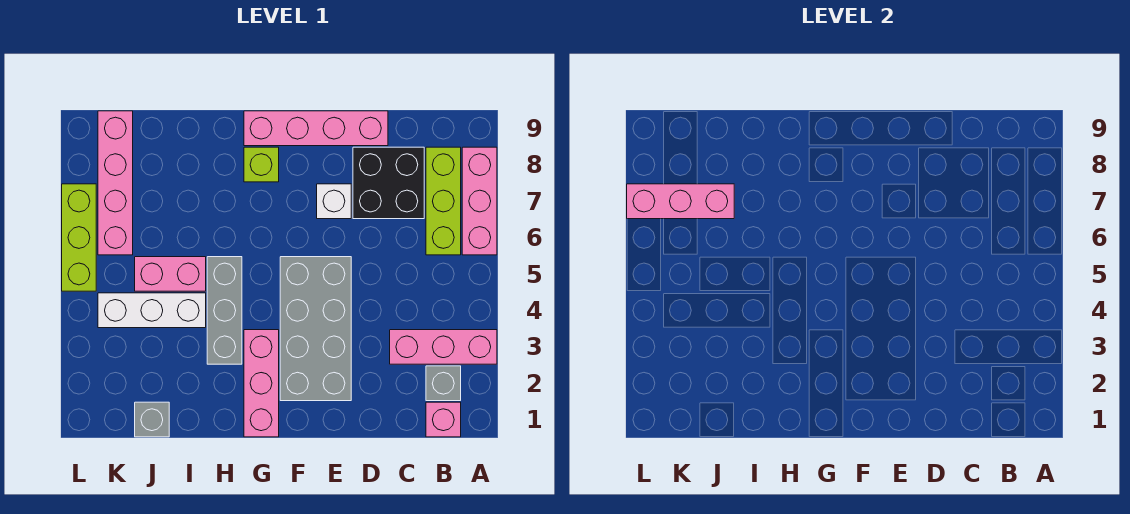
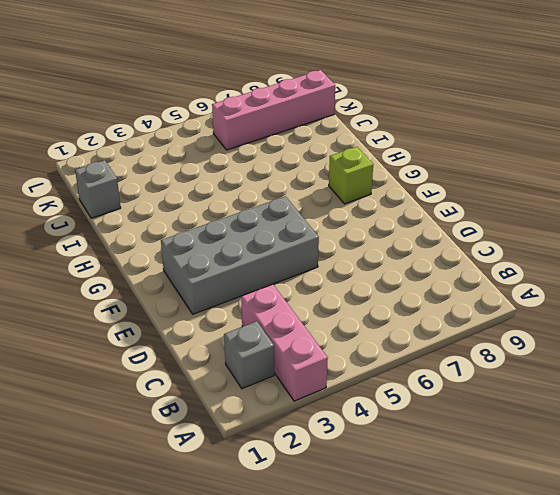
none -> pink brick A6:A8 level 1
none -> pink brick B1 level 1
none -> lime brick B6:B8 level 1

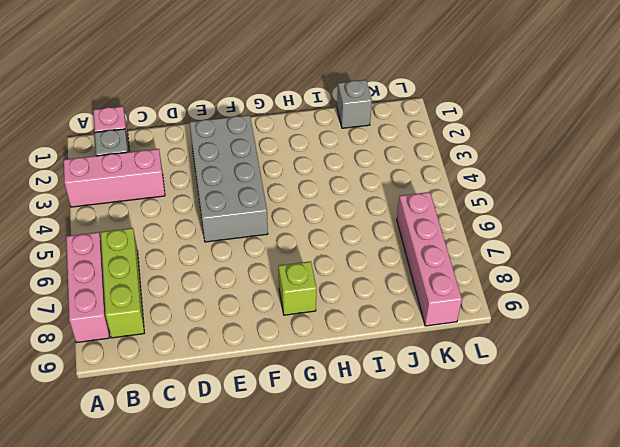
none -> black brick C7:D8 level 1
none -> pink brick D9:G9 level 1
none -> white brick E7 level 1

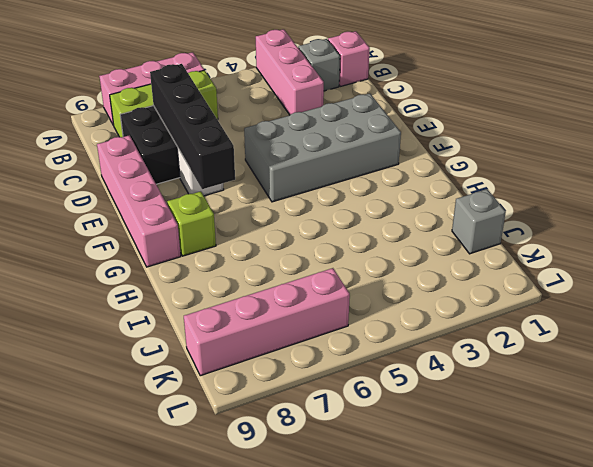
black brick C7:F7 level 2 -> none
none -> pink brick G1:G3 level 1
none -> grey brick H3:H5 level 1
none -> white brick I4:K4 level 1

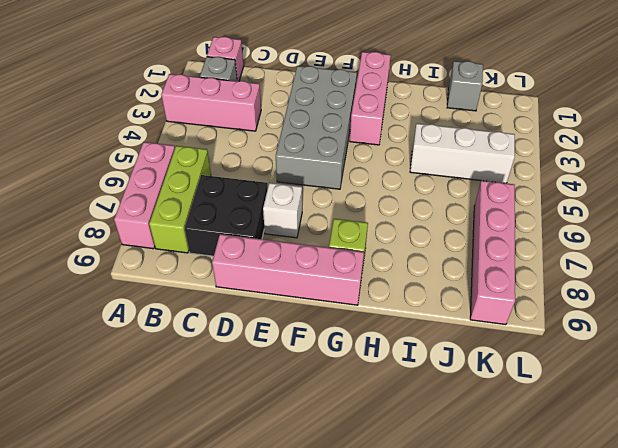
none -> grey brick H3:H5 level 1
none -> pink brick I5:J5 level 1
none -> lime brick L5:L7 level 1

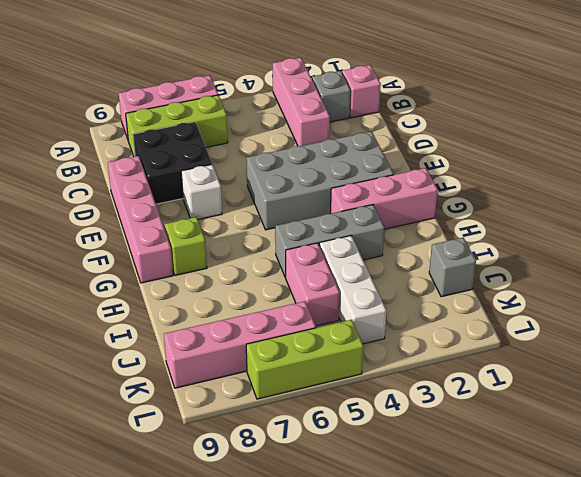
none -> pink brick J7:L7 level 2

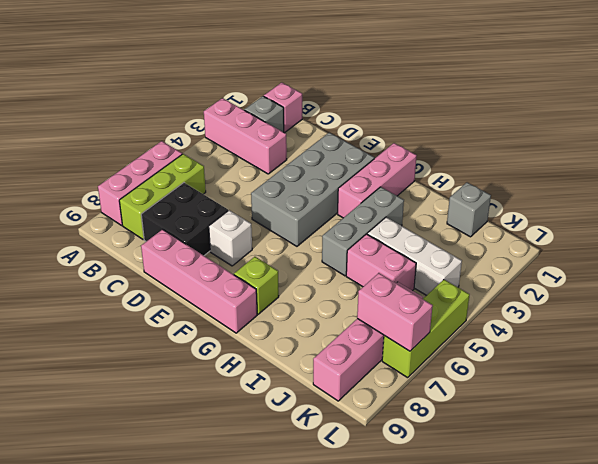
pink brick K7:L7 level 2 -> pink brick J7:L7 level 2

